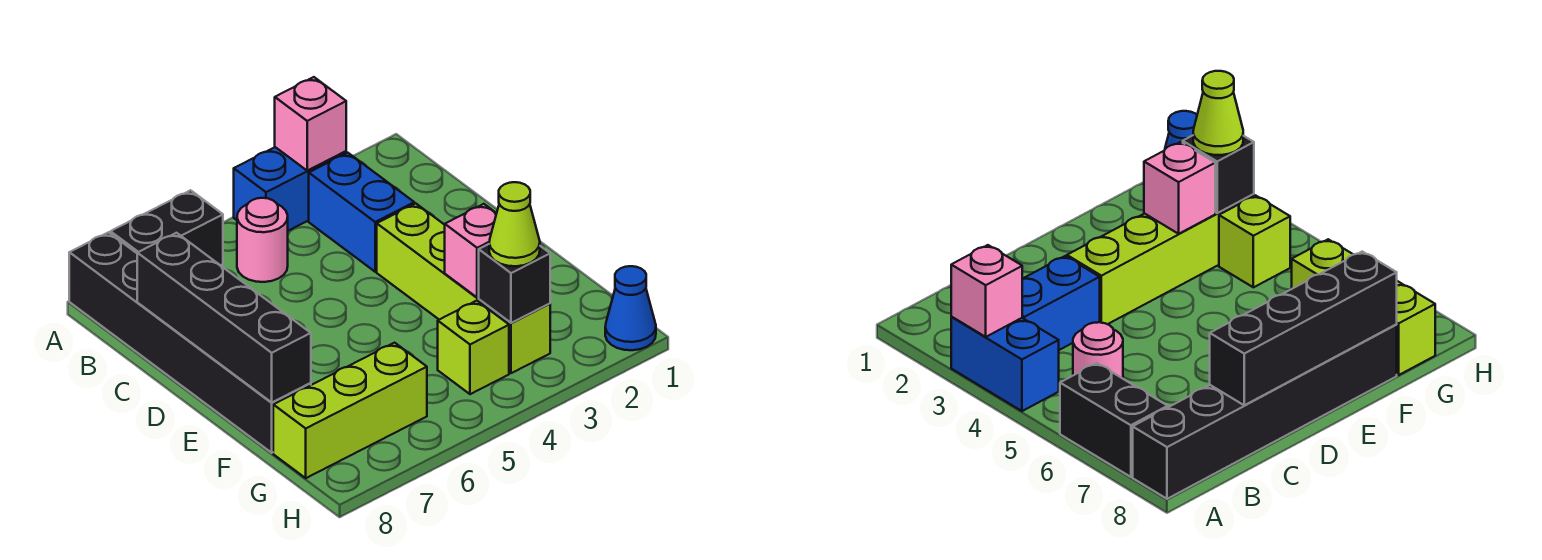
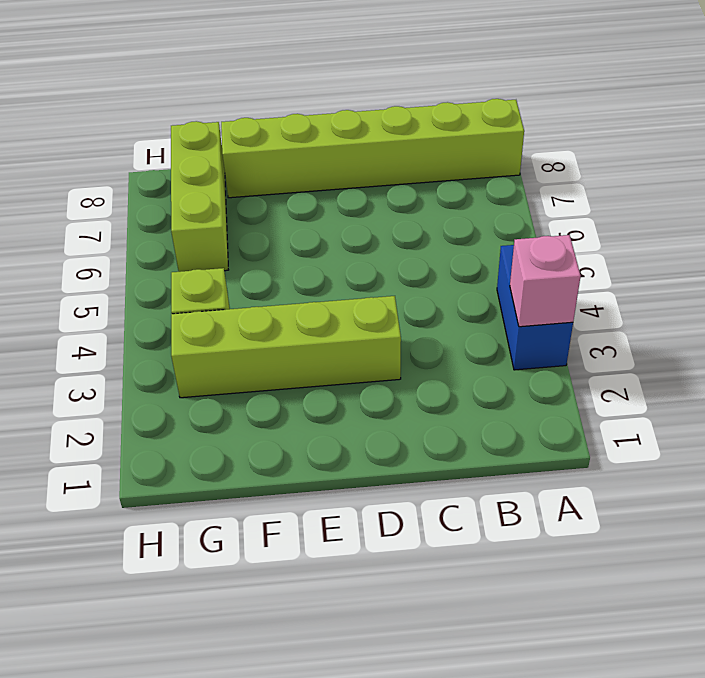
lime brick A8:F8 level 1 -> black brick A8:F8 level 1
none -> black brick A6:A7 level 1
none -> blue brick B3:C3 level 1
none -> pink round brick B5 level 1

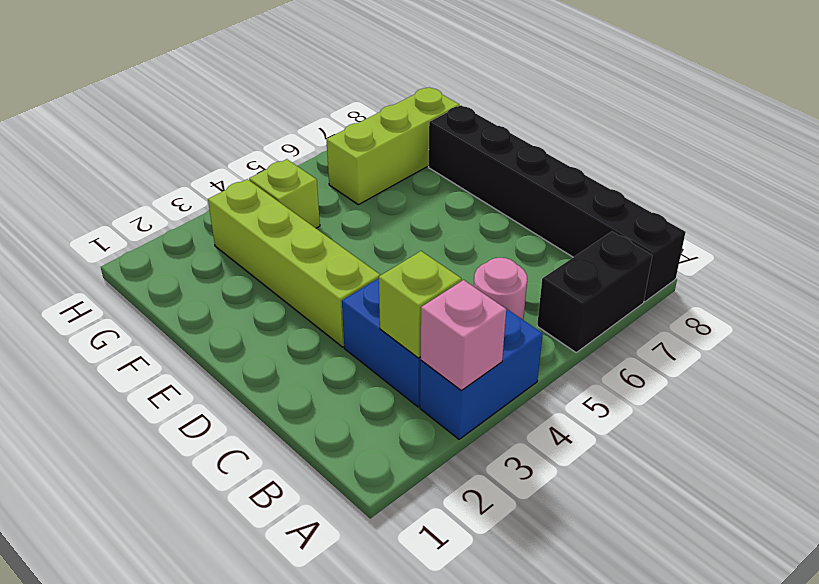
lime brick B3 level 2 -> none
none -> blue cone H1 level 1
none -> black brick C8:F8 level 2
none -> pink brick F3 level 2

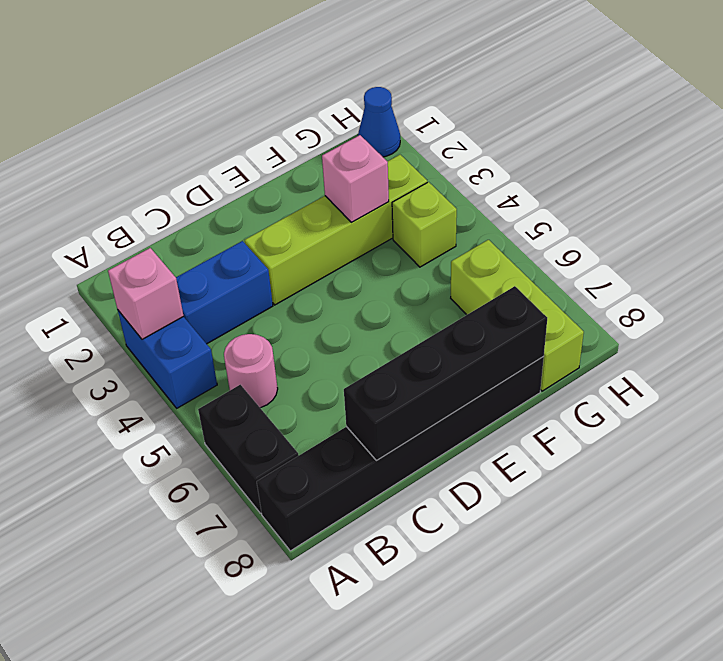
none -> black brick G3 level 2
none -> lime cone G3 level 3

